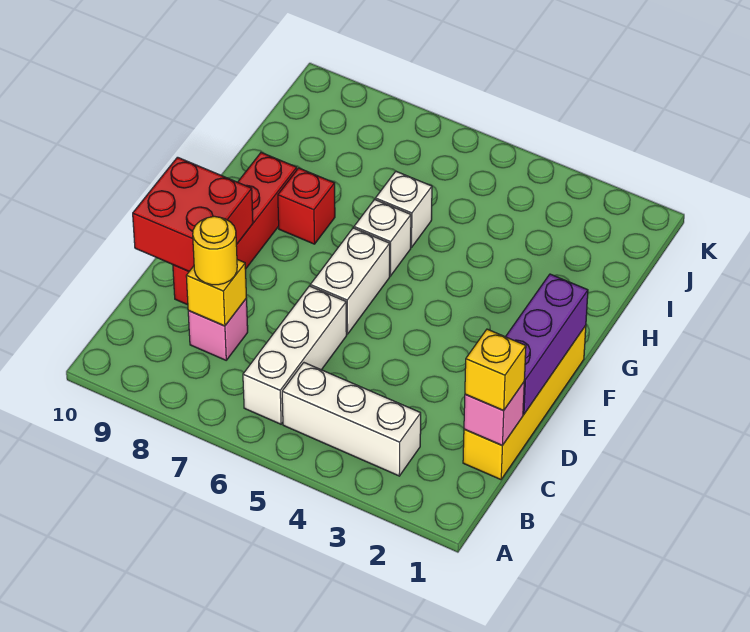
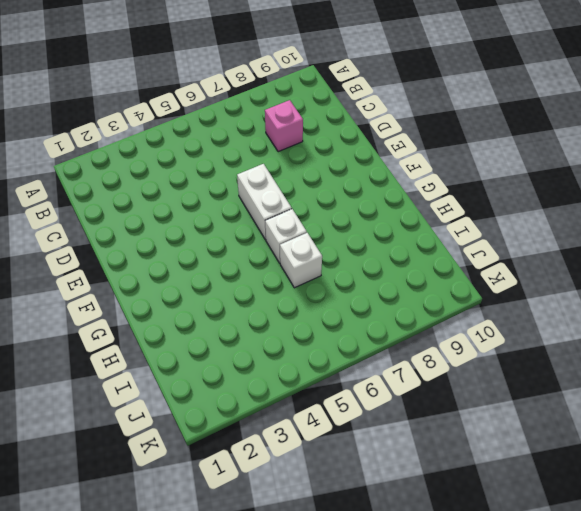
none -> white brick B3:B5 level 1
none -> white brick B6:D6 level 1
none -> yellow brick C1:F1 level 1

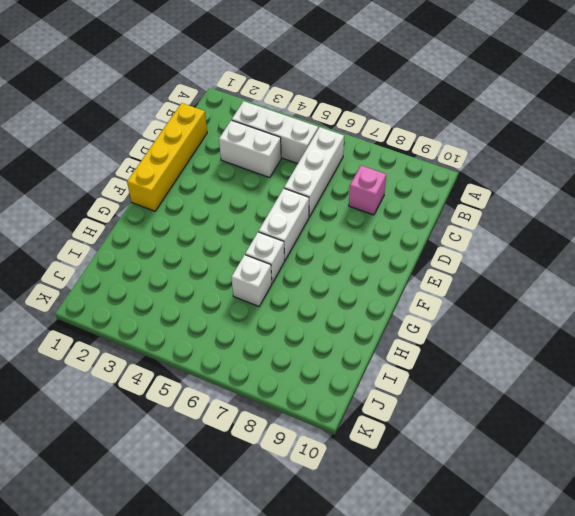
white brick C3:C4 level 1 -> none
none -> red brick D9:G9 level 1
none -> red brick G8 level 1
none -> pink brick C1 level 2

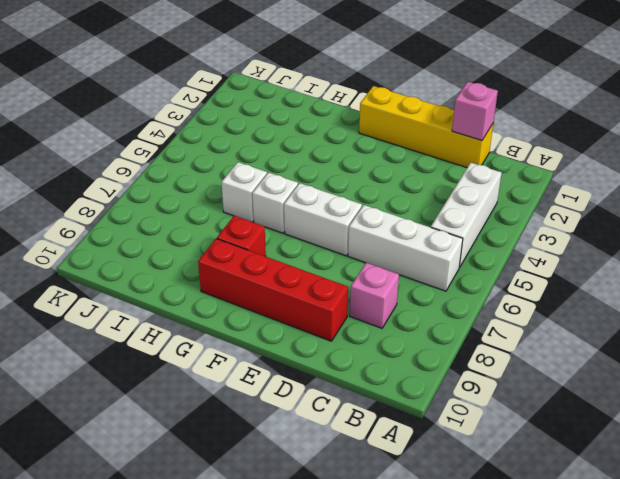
none -> yellow brick C8 level 2
none -> purple brick D1:F1 level 2
none -> red brick D9:E10 level 2

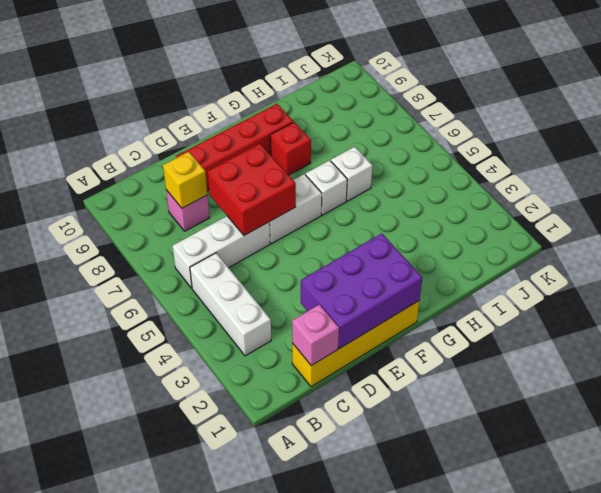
purple brick D1:F2 level 2 -> purple brick D1:F1 level 2
red brick D6:E7 level 2 -> red brick D9:E10 level 2
none -> yellow brick C1 level 3
none -> yellow round brick C8 level 3

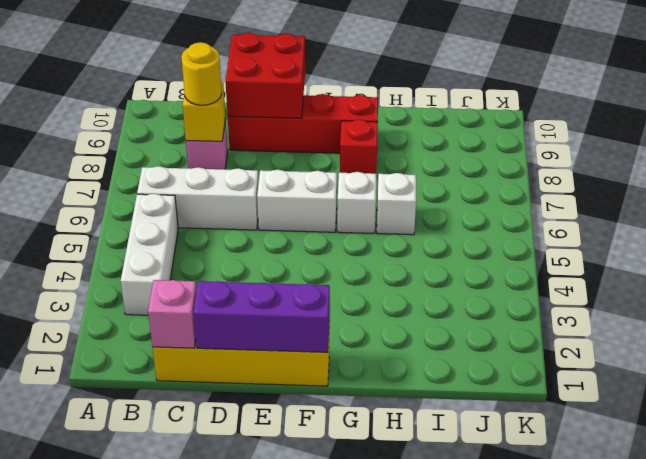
none -> yellow brick C1 level 3

